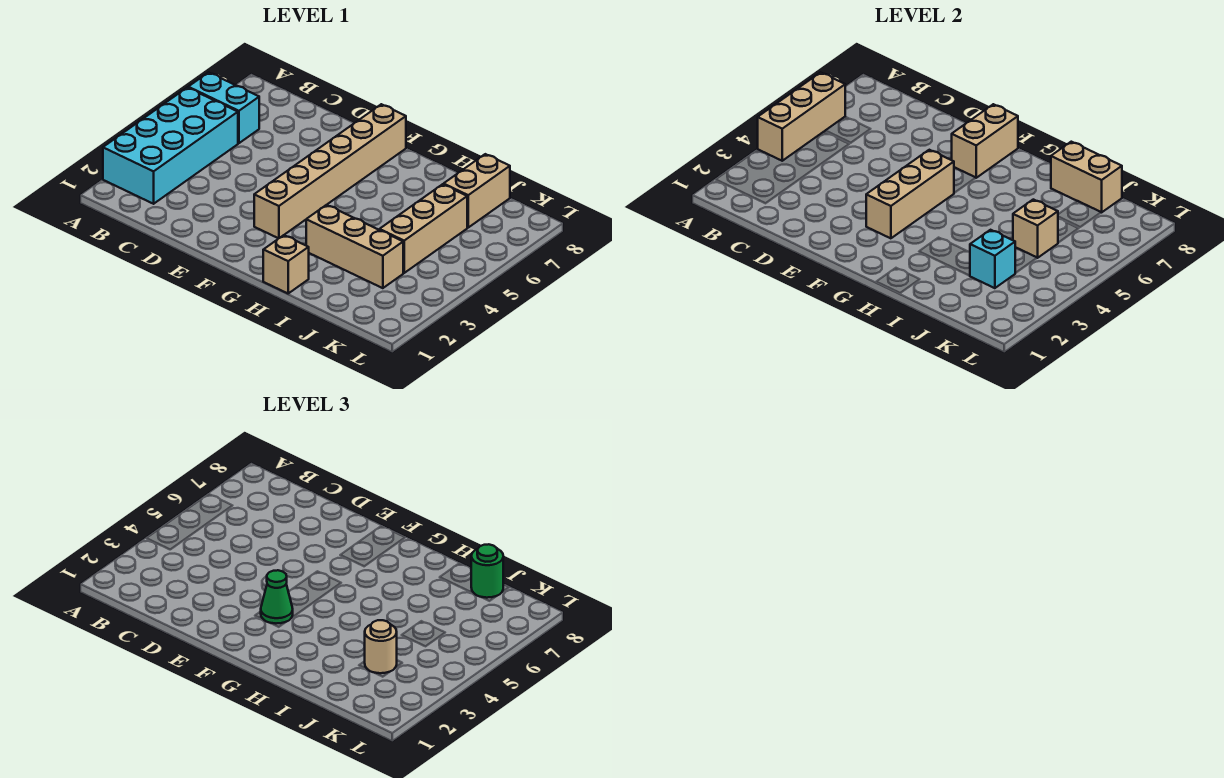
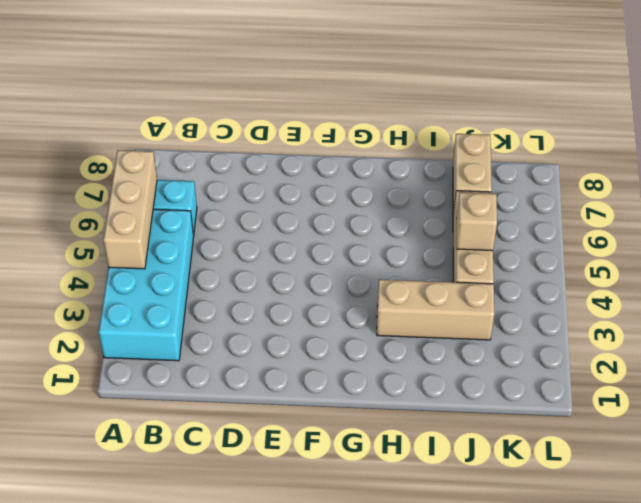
none -> tan brick F3:F8 level 1
none -> tan brick H1 level 1
none -> tan brick F3:F5 level 2

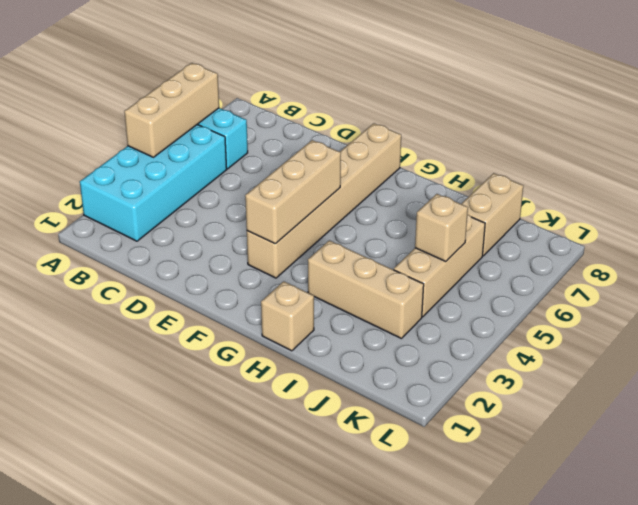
none -> tan brick F7:F8 level 2
none -> tan brick I8:J8 level 2
none -> cyan brick J3 level 2

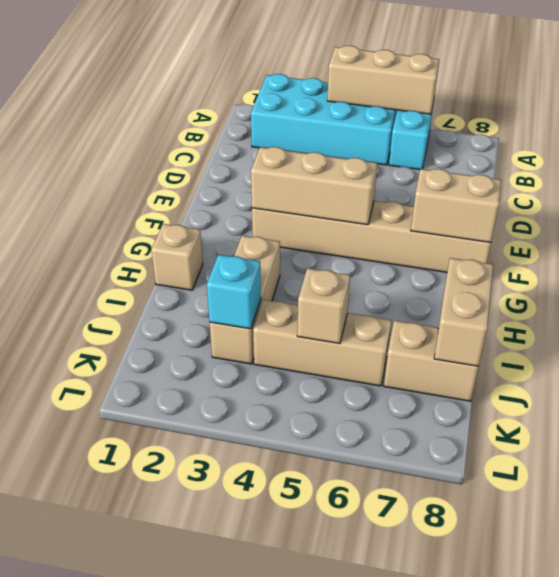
none -> green cone F3 level 3
none -> tan round brick J3 level 3
none -> green round brick J8 level 3

